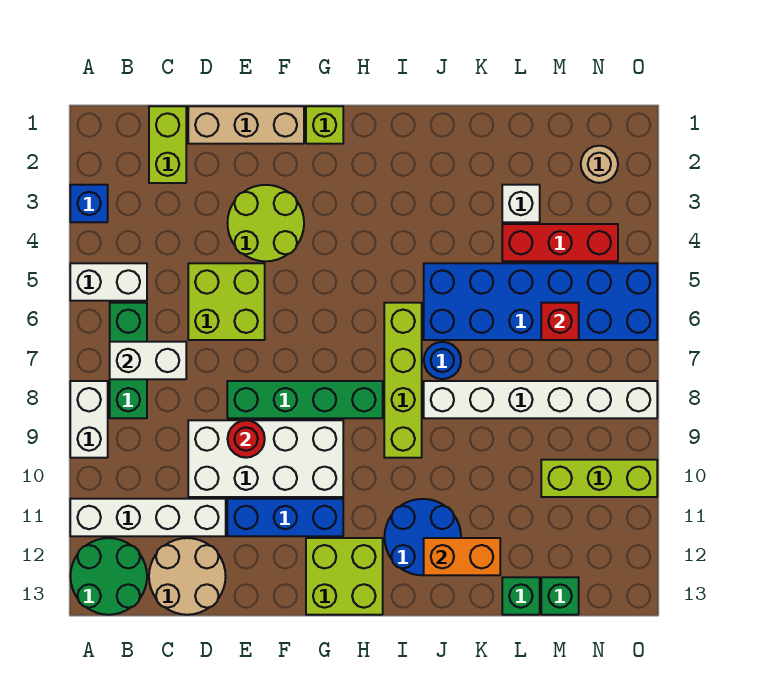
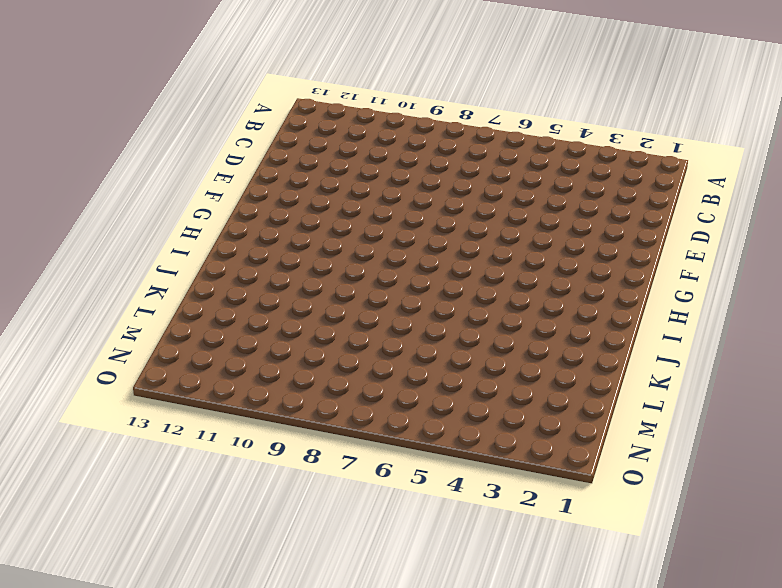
none -> blue brick A3 level 1
none -> white brick A5:B5 level 1
none -> white brick A8:A9 level 1
none -> white brick A11:D11 level 1

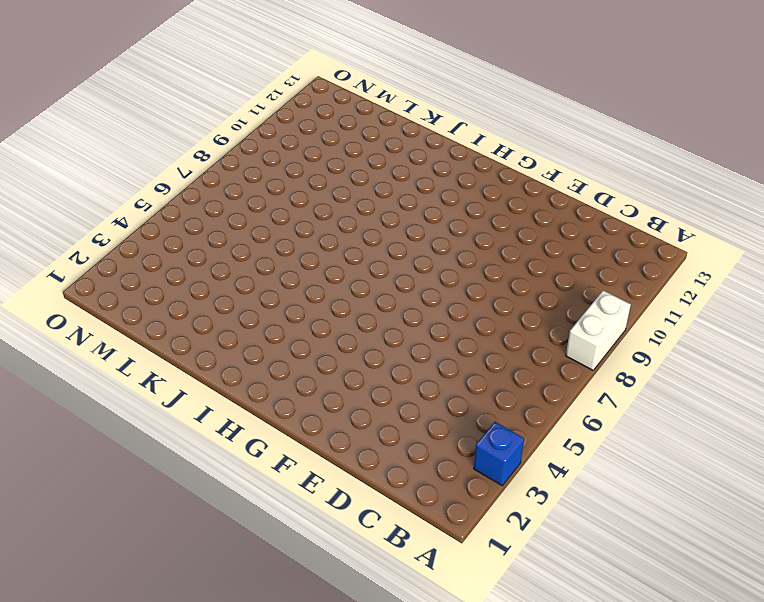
none -> white brick A5:B5 level 1
none -> white brick A11:D11 level 1
none -> green round brick A12:B13 level 1
none -> green brick B6:B8 level 1

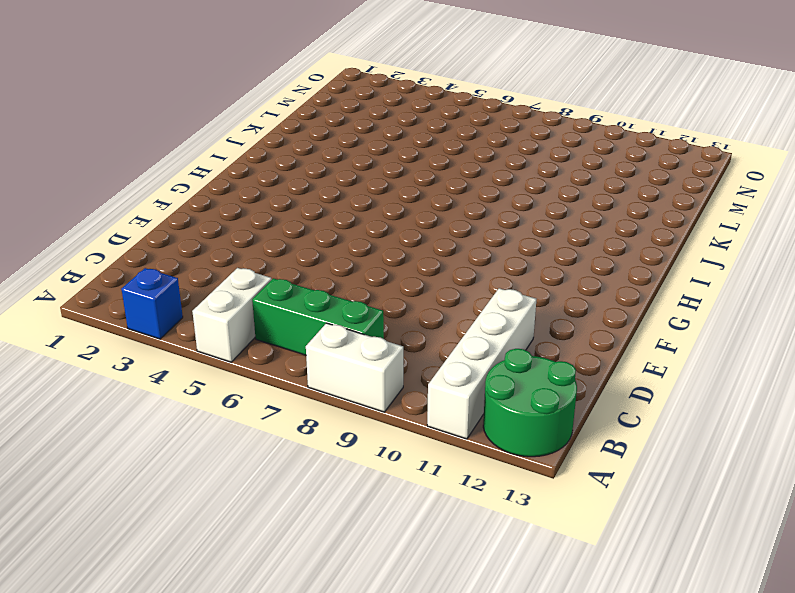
none -> lime brick C1:C2 level 1
none -> tan round brick C12:D13 level 1
none -> tan brick D1:F1 level 1
none -> lime brick D5:E6 level 1

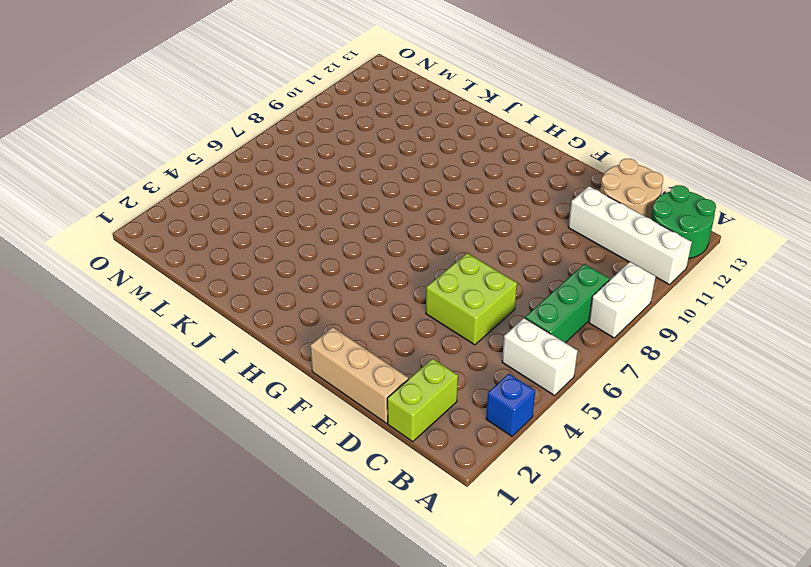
none -> white brick D9:G10 level 1
none -> lime round brick E3:F4 level 1
none -> green brick E8:H8 level 1
none -> blue brick E11:G11 level 1

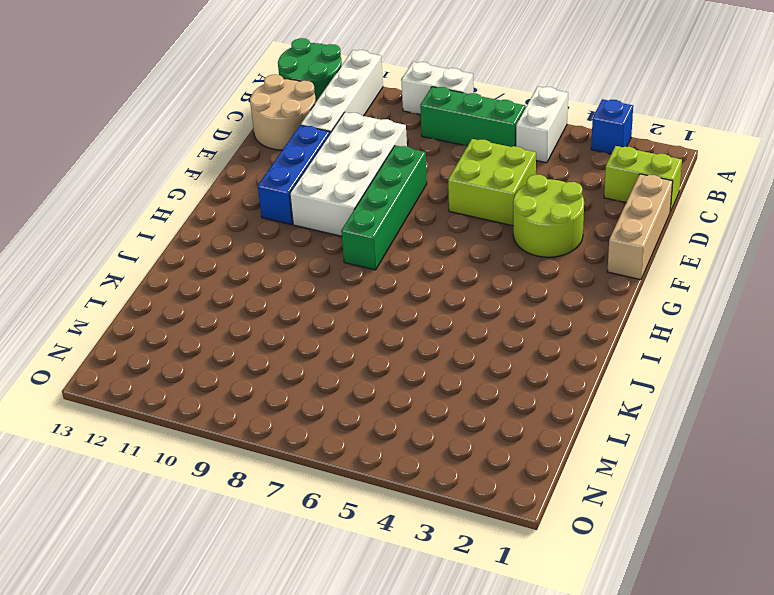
none -> lime brick G1 level 1
none -> lime brick G12:H13 level 1
none -> lime brick I6:I9 level 1
none -> blue round brick I11:J12 level 1

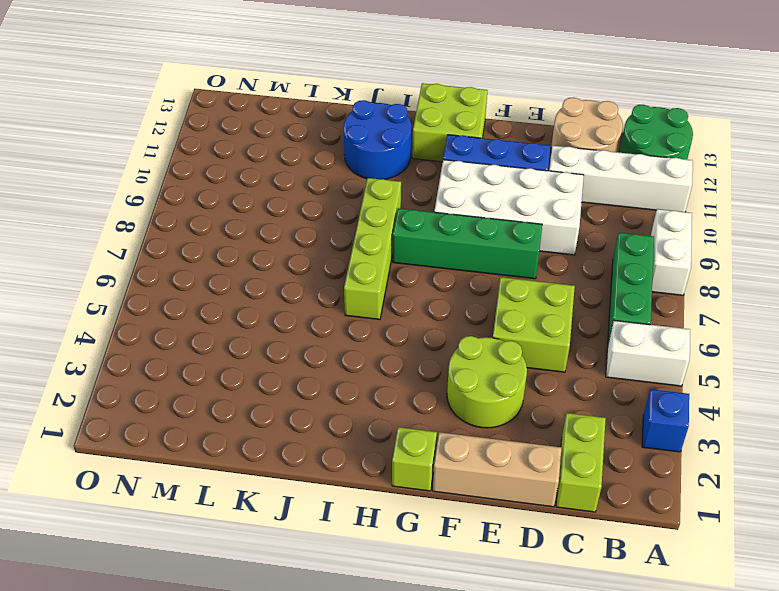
none -> blue brick J5:O6 level 1
none -> blue round brick J7 level 1
none -> white brick J8:O8 level 1
none -> white brick L3 level 1

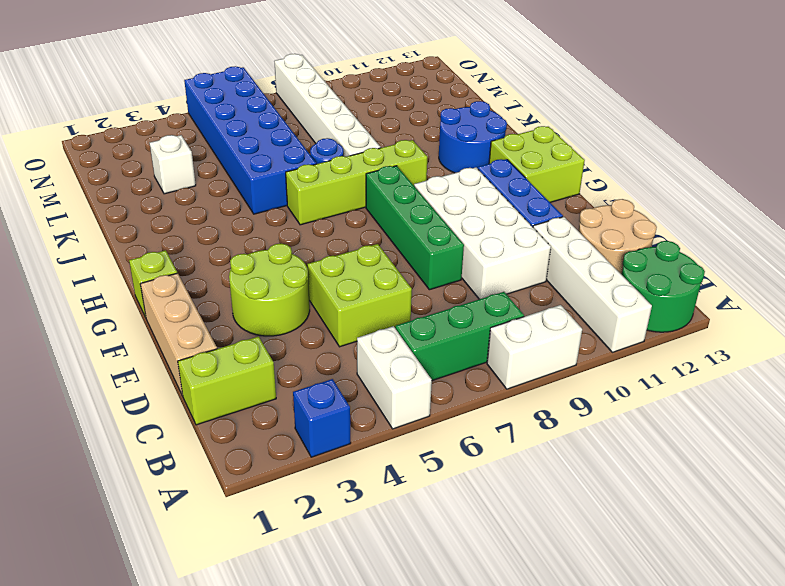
none -> red brick L4:N4 level 1
none -> green brick L13 level 1
none -> lime brick M10:O10 level 1
none -> green brick M13 level 1

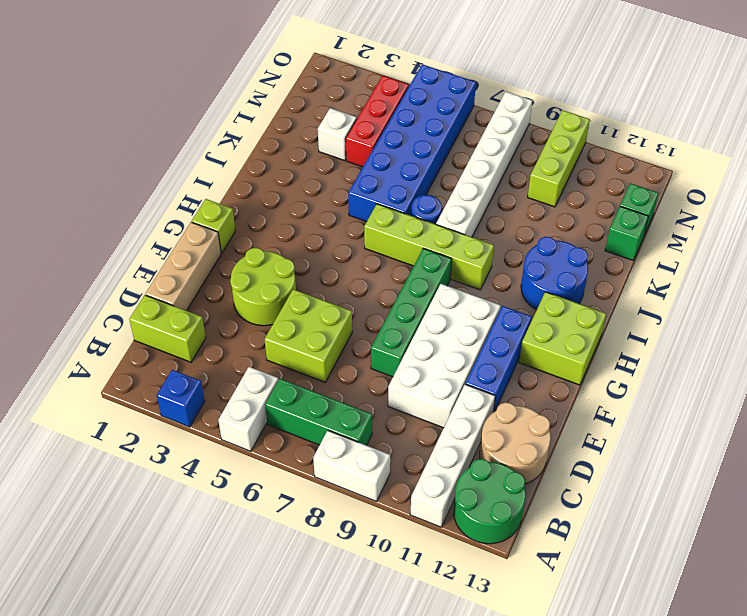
none -> tan round brick N2 level 1
none -> white brick B7:C7 level 2
none -> red round brick E9 level 2
none -> orange brick J12:K12 level 2

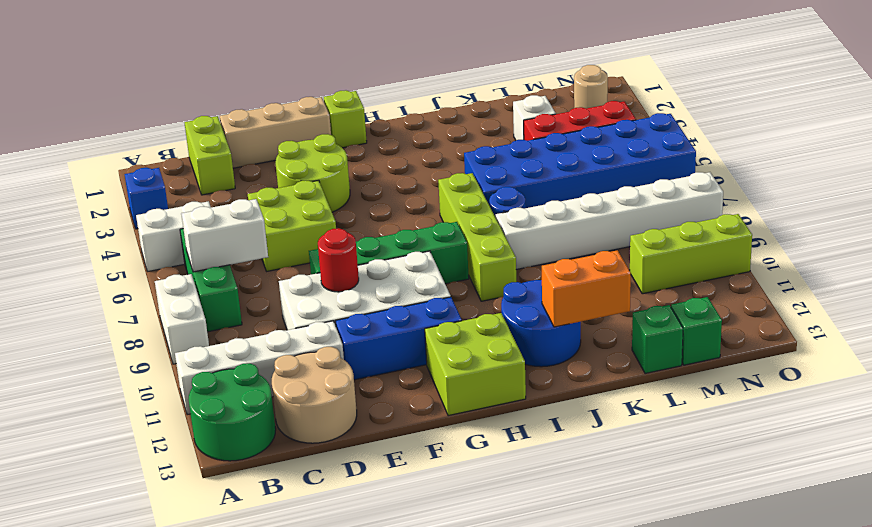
none -> red brick M6 level 2

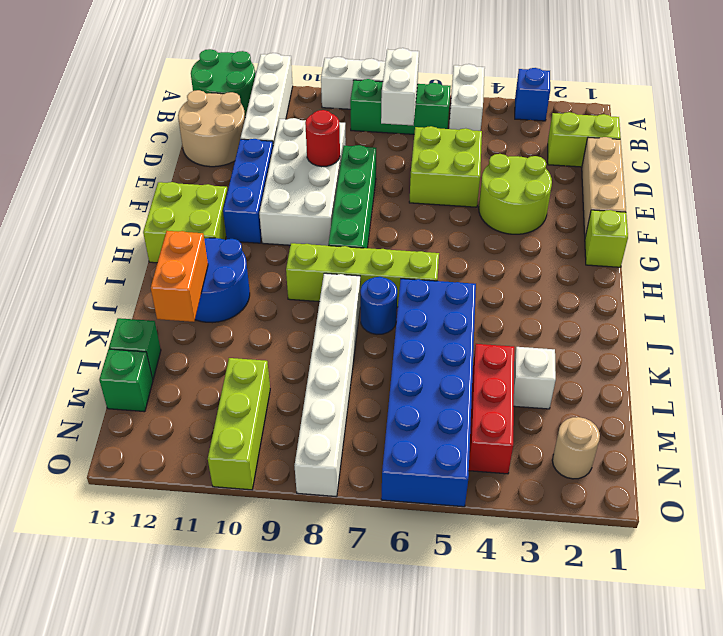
none -> red brick M6 level 2

